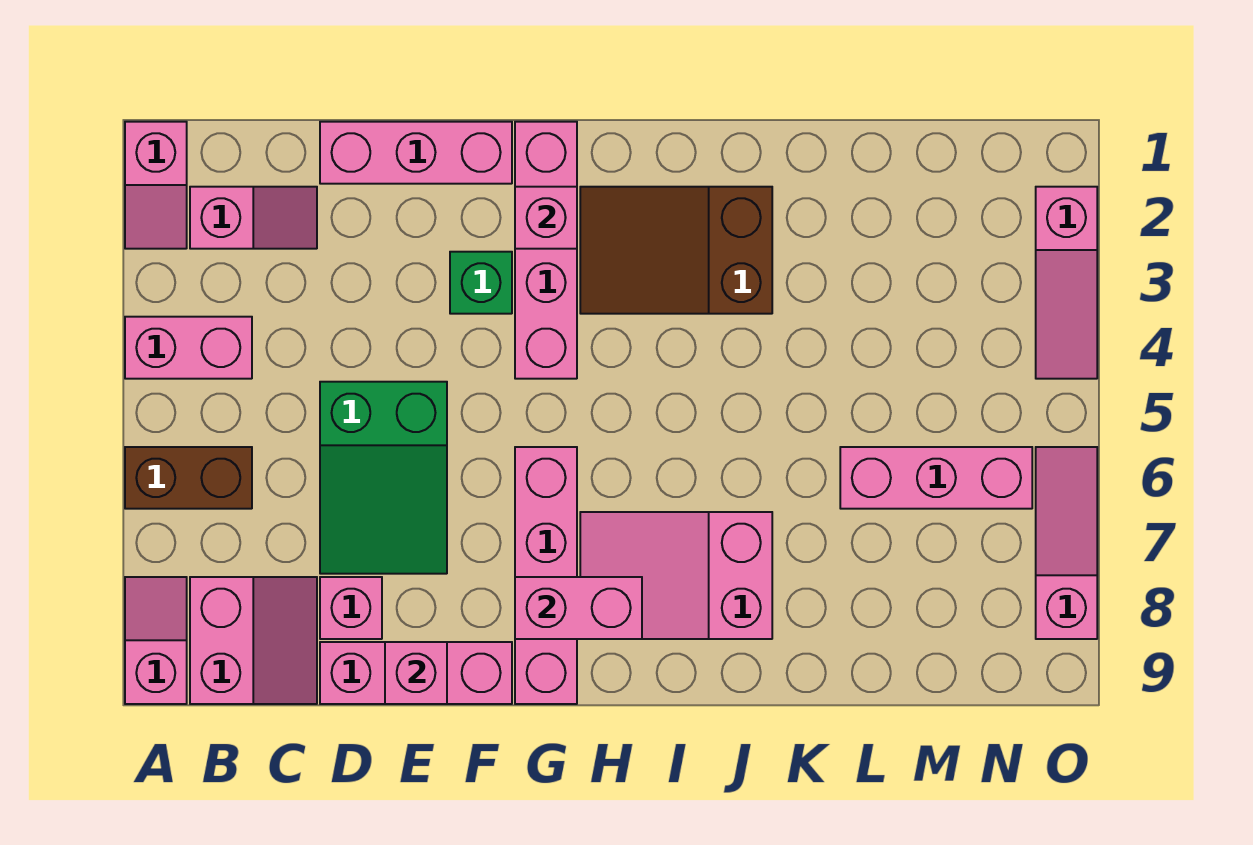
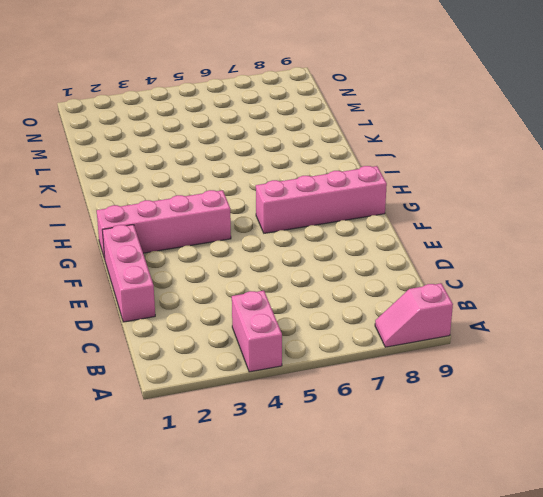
none -> pink slope A1:A2 level 1 top 1
none -> brown brick A6:B6 level 1
none -> pink slope B2:C2 level 1 top B

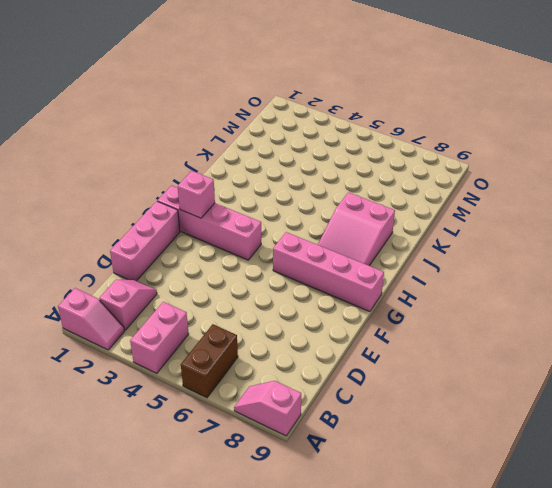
none -> pink slope B8:C9 level 1 top B
none -> green slope D5:E7 level 1 top 5
none -> pink brick D8 level 1

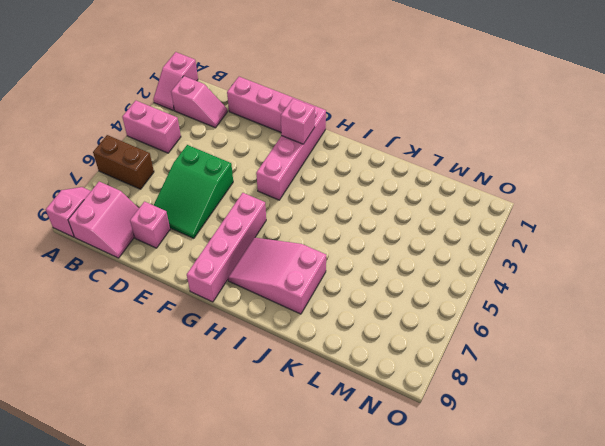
none -> pink brick D9:F9 level 1
none -> green brick F3 level 1
none -> brown slope H2:J3 level 1 top J

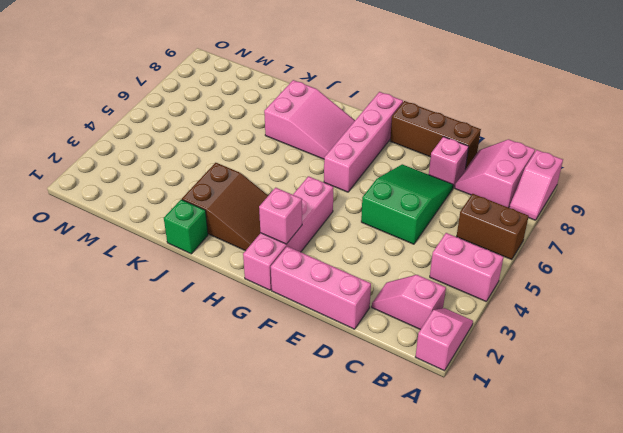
brown brick D9:F9 level 1 -> pink brick D9:F9 level 1
green brick J1 level 1 -> green brick F3 level 1
none -> pink brick L6:N6 level 1
none -> pink slope O2:O4 level 1 top 2
none -> pink slope O6:O8 level 1 top 8

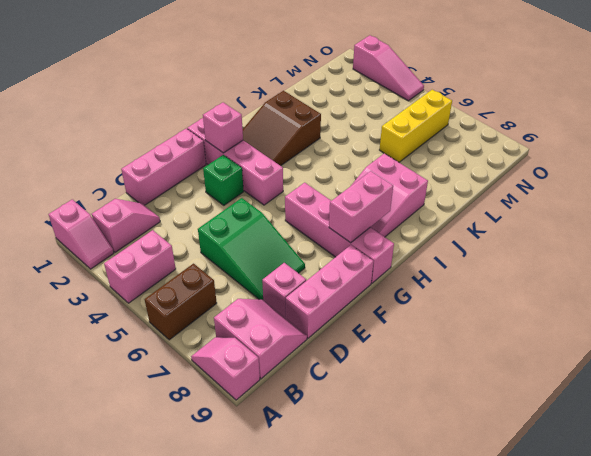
yellow brick L6:N6 level 1 -> pink brick L6:N6 level 1
none -> pink slope O6:O8 level 1 top 8
none -> pink brick E9 level 2

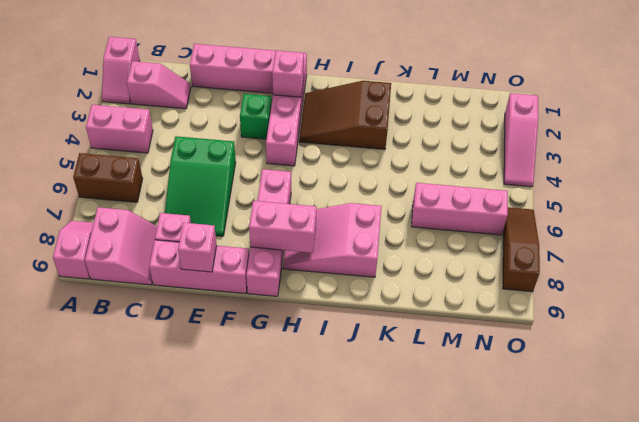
brown slope O6:O8 level 1 top 8 -> pink slope O6:O8 level 1 top 8

